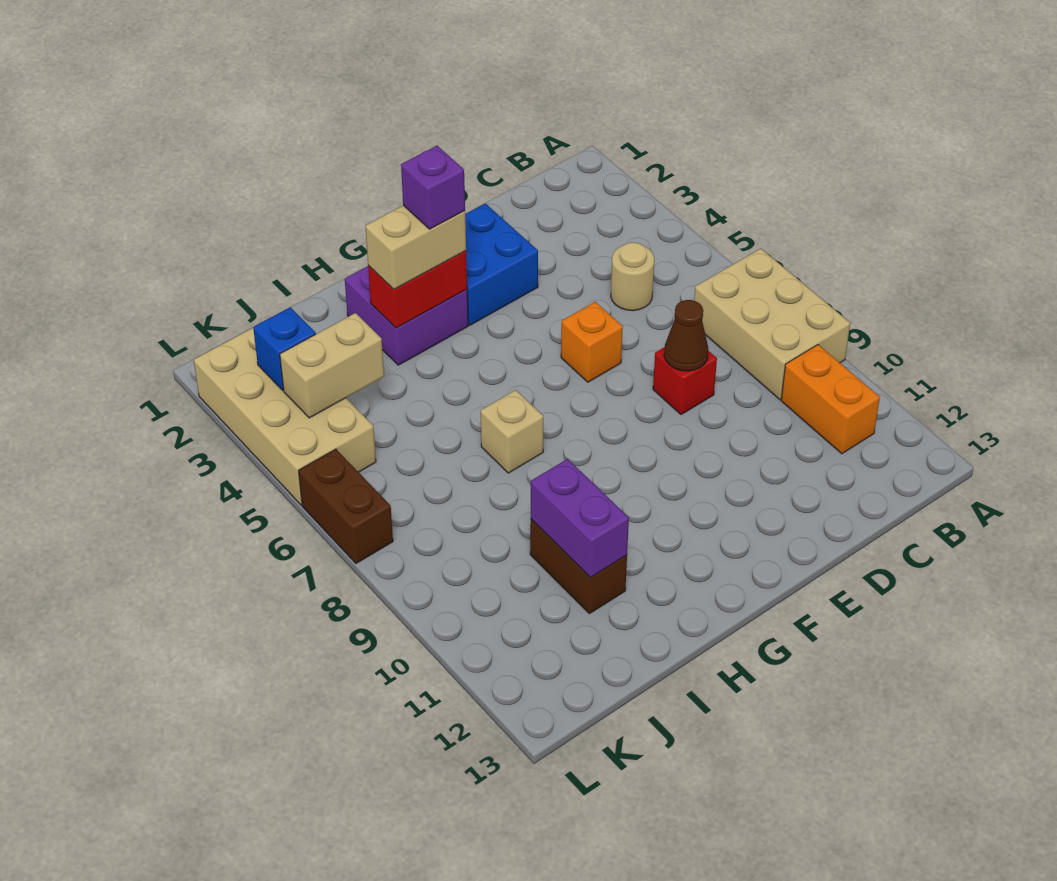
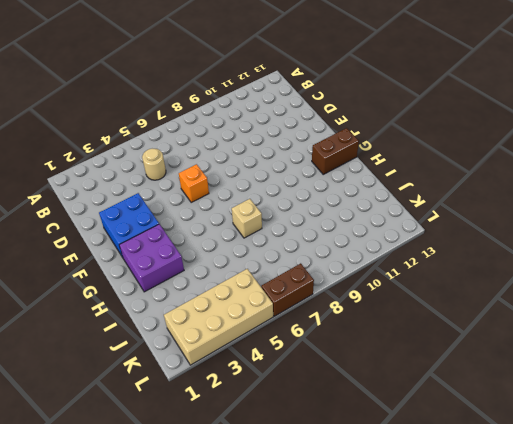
brown brick G12:G13 level 1 -> brown brick I10:I11 level 1
none -> tan brick A7:B9 level 1
none -> orange brick B10:B11 level 1
none -> red brick D8 level 1

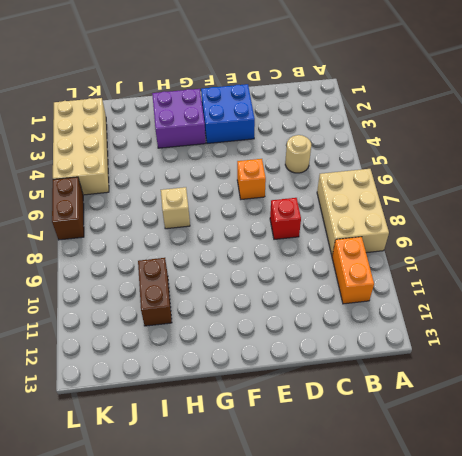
none -> brown cone D8 level 2
none -> red brick G3:H3 level 2
none -> purple brick I10:I11 level 2

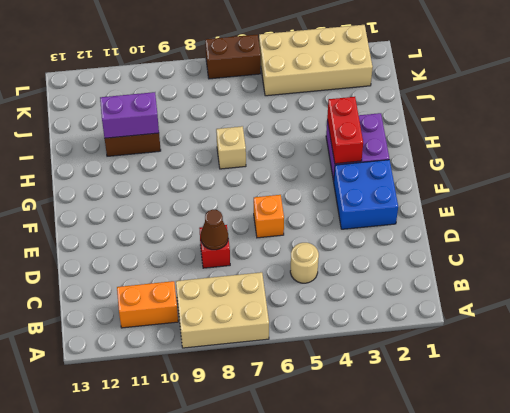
none -> tan brick J4:K4 level 2
none -> blue brick K3 level 2
none -> tan brick G3:H3 level 3

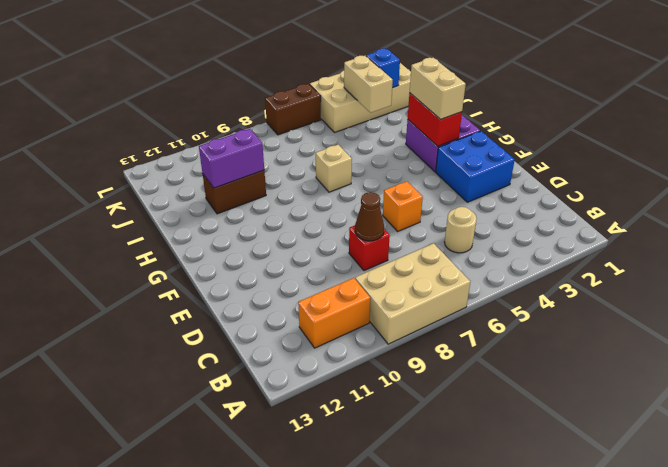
none -> purple brick G3 level 4

